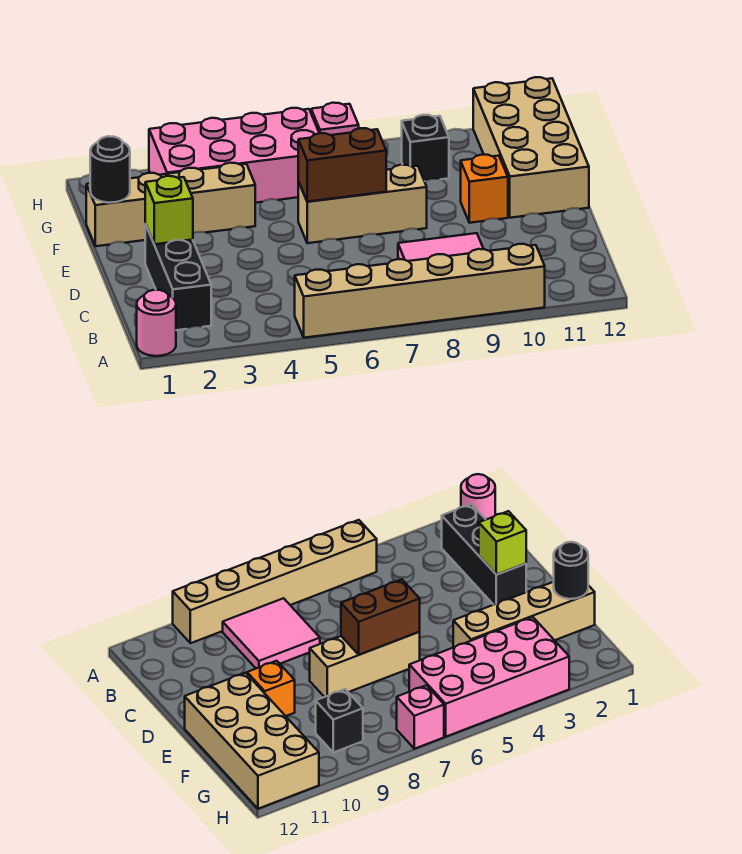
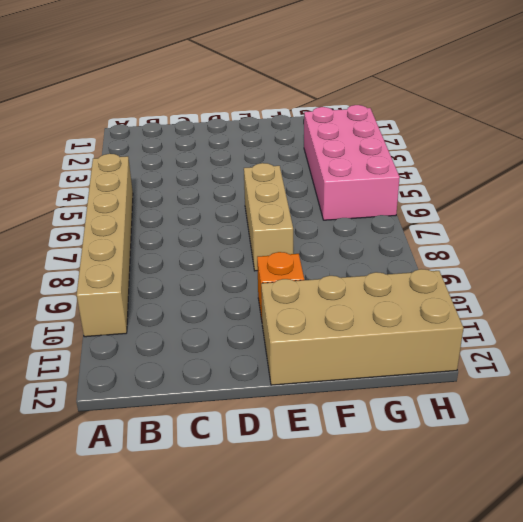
none -> pink round brick A1 level 1
none -> black brick B2:D2 level 1
none -> pink tile B8:C9 level 1

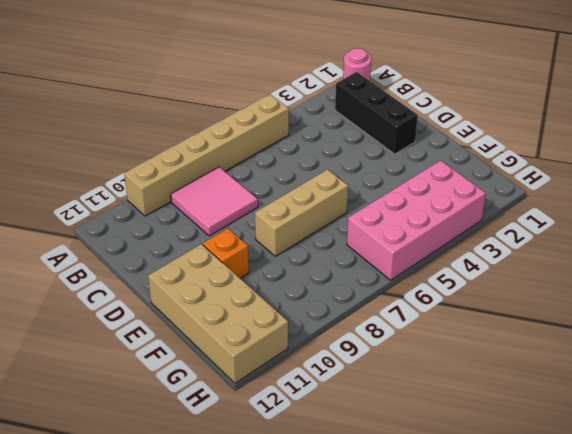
none -> tan brick F1:F4 level 1
none -> black brick G9 level 1
none -> pink brick H7 level 1

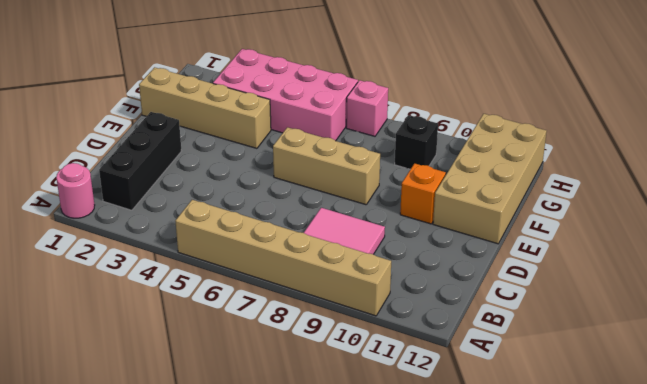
none -> lime brick D2 level 2
none -> brown brick E6:E7 level 2
none -> black round brick F1 level 2

